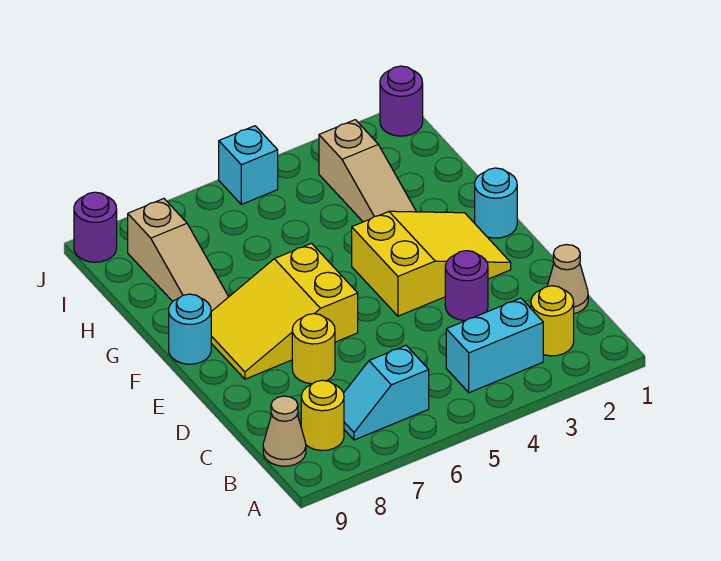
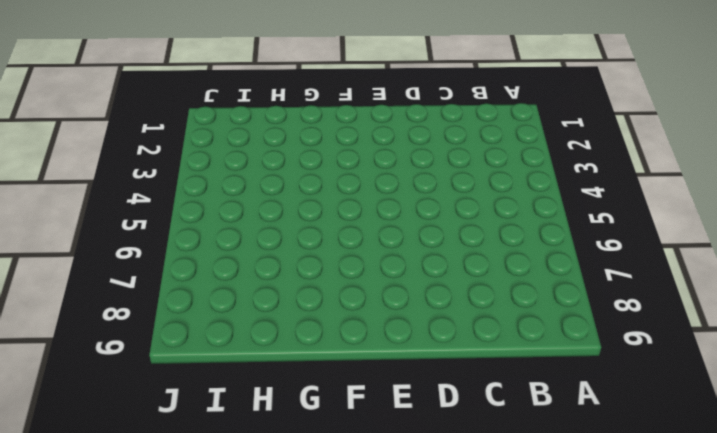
none -> yellow round brick B2 level 1
none -> cyan brick B3:B4 level 1
none -> cyan slope B6:B7 level 1 top 6

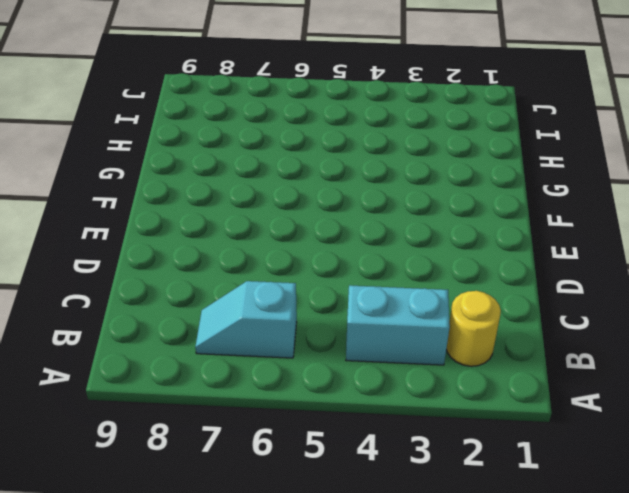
none -> yellow round brick B8 level 1
none -> tan cone B9 level 1
none -> tan cone C1 level 1

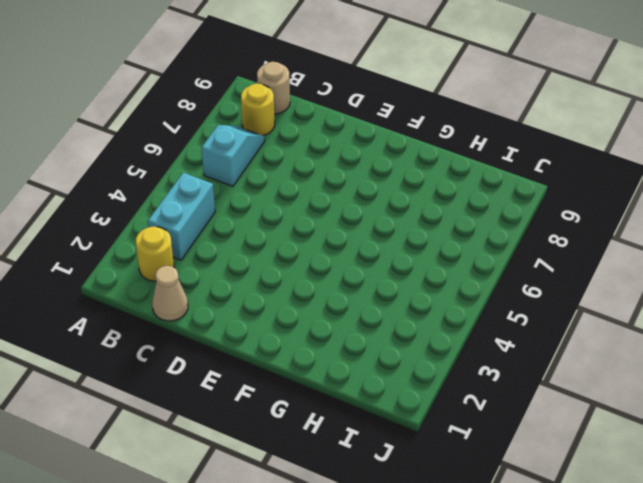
tan round brick B9 level 1 -> tan cone B9 level 1
none -> purple round brick D3 level 1
none -> yellow round brick D7 level 1
none -> yellow slope E2:F4 level 1 top 4

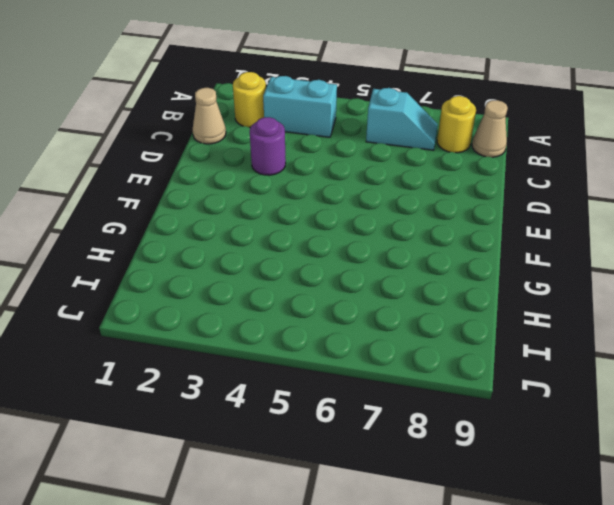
none -> yellow round brick D7 level 1
none -> yellow slope E2:F4 level 1 top 4
none -> yellow slope E6:F8 level 1 top 6

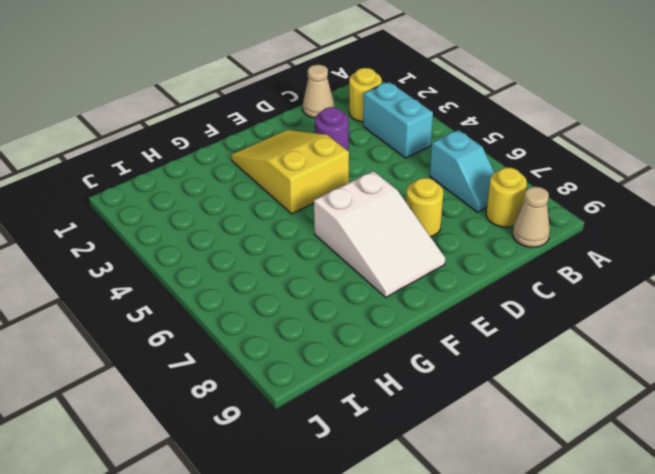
white slope E6:F8 level 1 top 6 -> yellow slope E6:F8 level 1 top 6
none -> cyan round brick F1 level 1
none -> cyan round brick F9 level 1
none -> tan slope G3:I3 level 1 top I

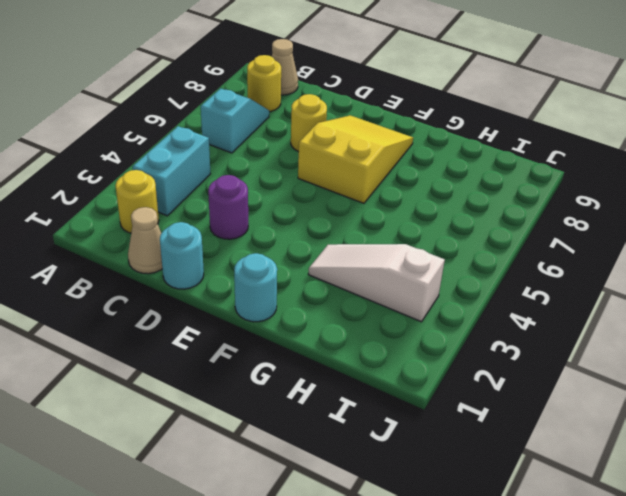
cyan round brick D1 level 1 -> cyan round brick F9 level 1
white slope G3:I3 level 1 top I -> tan slope G3:I3 level 1 top I
none -> yellow slope E2:F4 level 1 top 4
none -> tan slope G8:I8 level 1 top I
none -> purple round brick J1 level 1

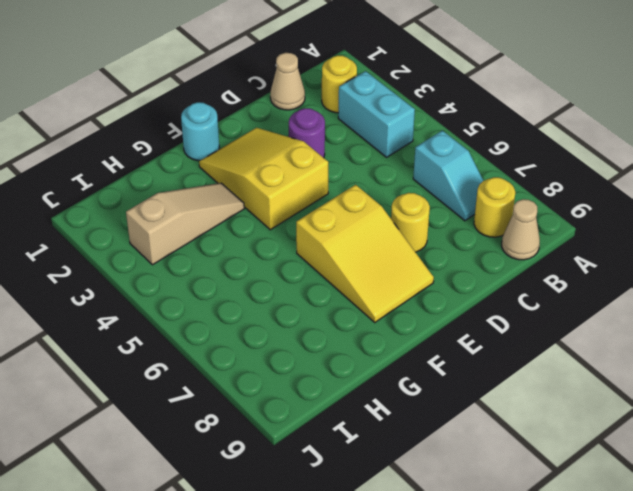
none -> cyan round brick F9 level 1
none -> tan slope G8:I8 level 1 top I
none -> purple round brick J1 level 1

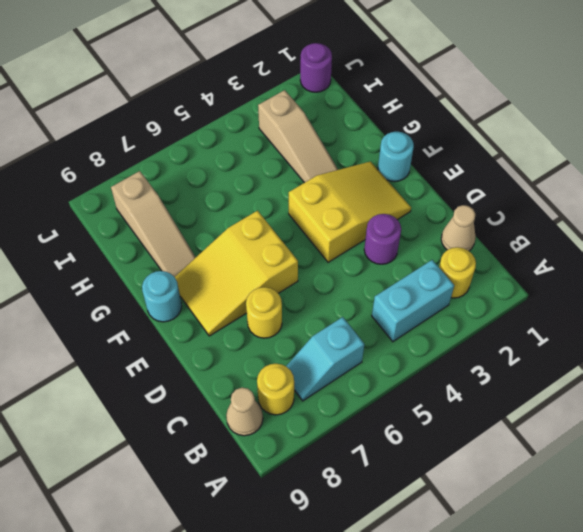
none -> cyan brick J5 level 1
none -> purple round brick J9 level 1

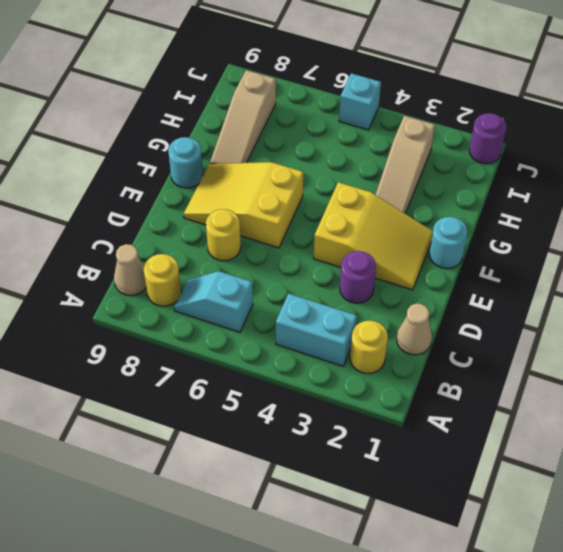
none -> purple round brick J9 level 1

